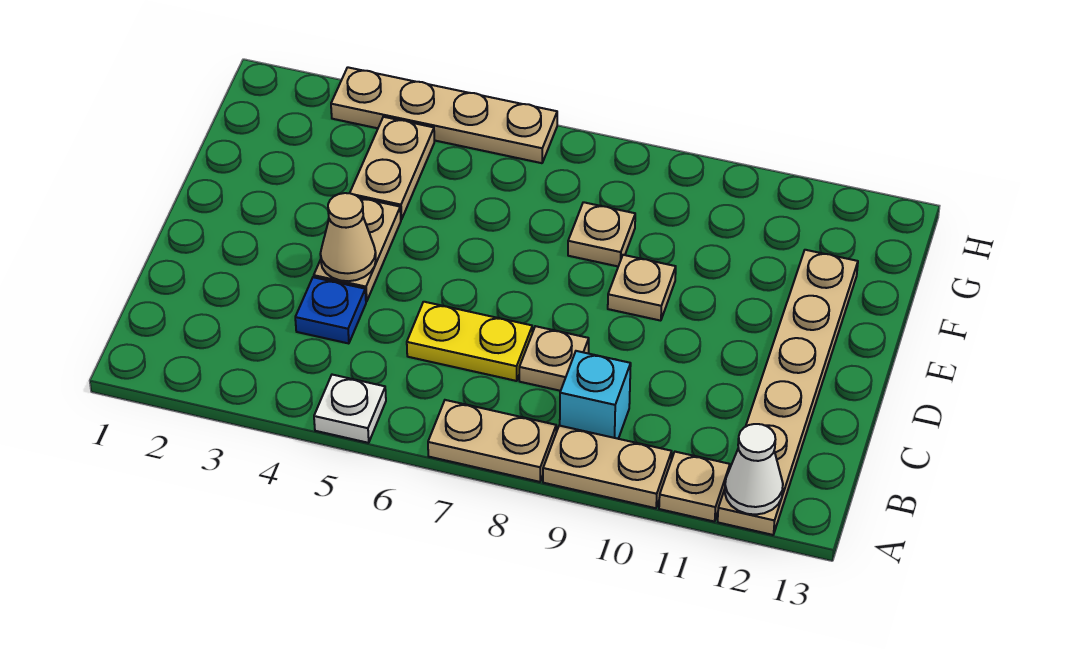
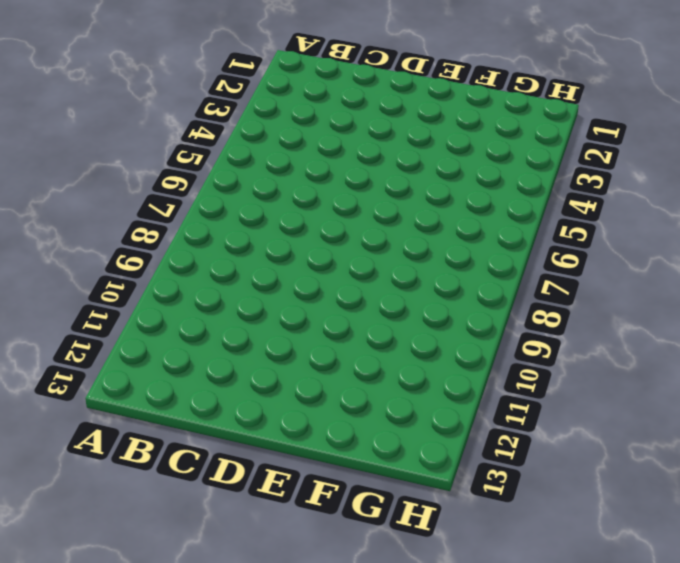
none -> white plate A5 level 1
none -> tan plate A7:A8 level 1
none -> tan plate A9:A10 level 1

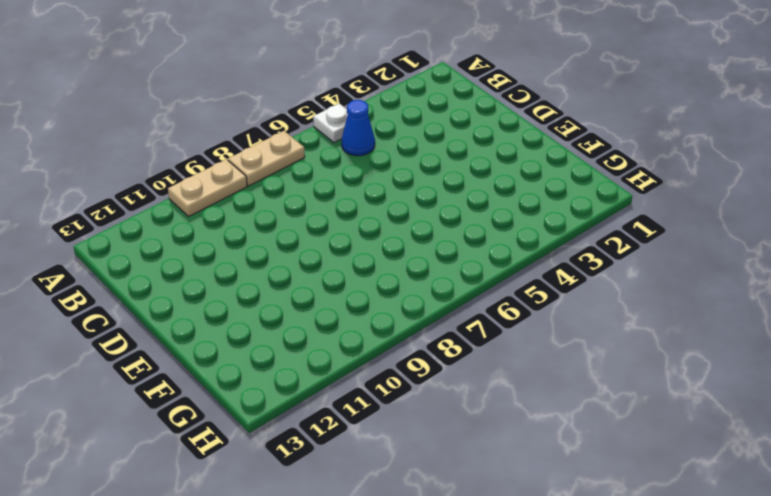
blue cone B5 level 1 -> none
none -> tan plate A11 level 1
none -> tan plate A12:F12 level 1
none -> cyan brick B9 level 1

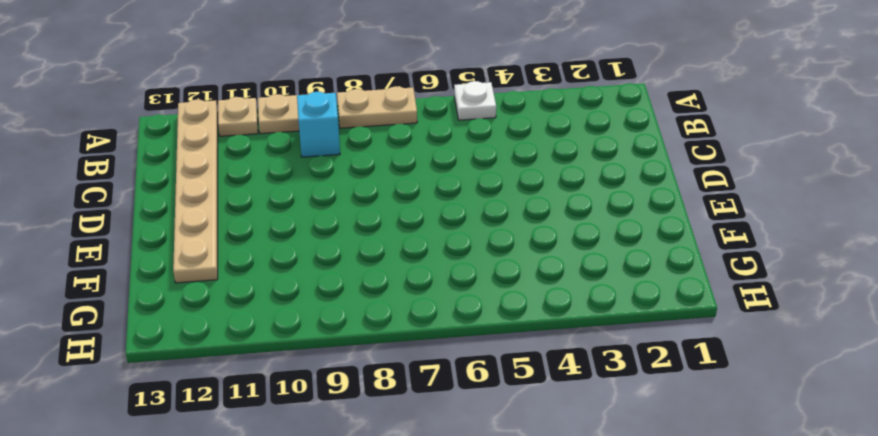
none -> blue plate C4 level 1
none -> yellow plate C6:C7 level 1
none -> tan plate C8 level 1

